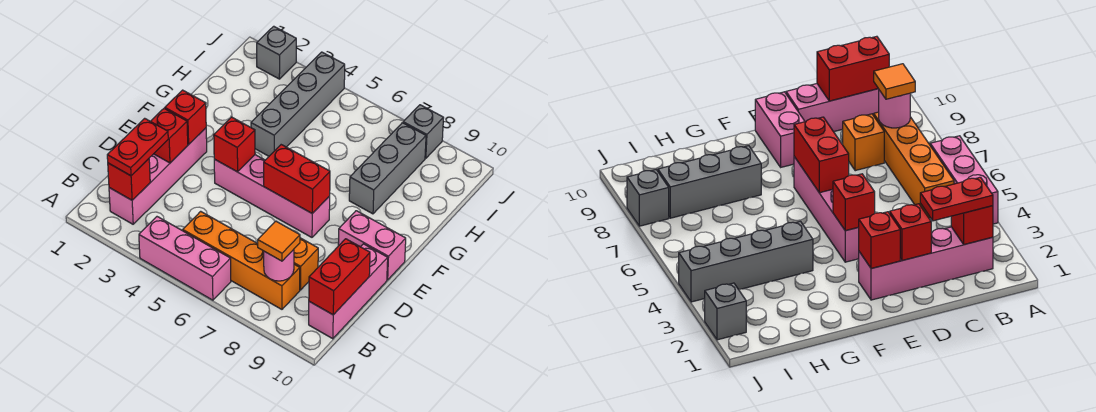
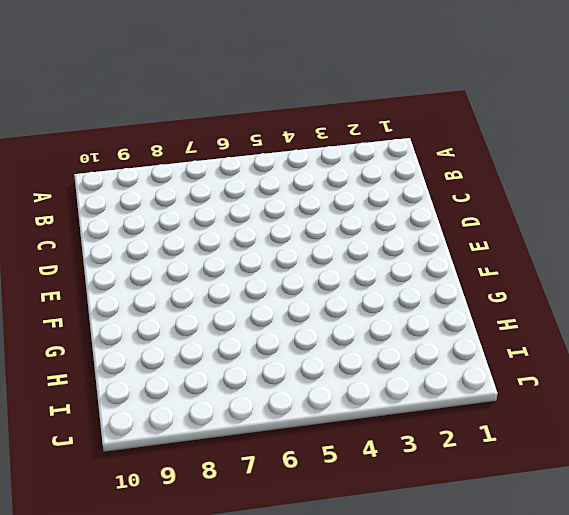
none -> pink brick A4:A6 level 1
none -> pink brick B2:E2 level 1
none -> orange brick B5:B8 level 1

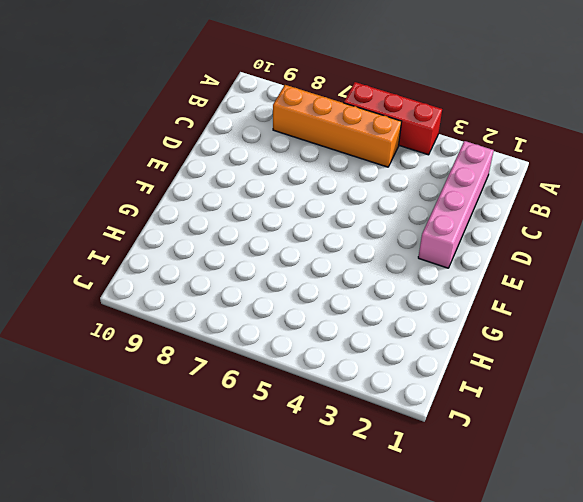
red brick A4:A6 level 1 -> pink brick A4:A6 level 1
none -> pink brick B10:D10 level 1
none -> orange brick C8 level 1
none -> pink brick E4:E7 level 1

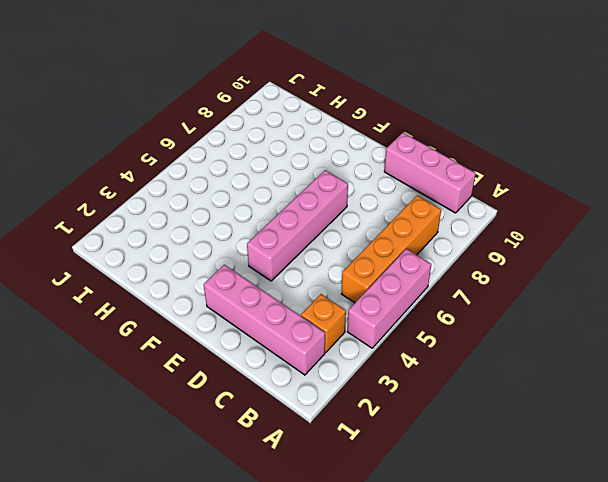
orange brick B3 level 1 -> orange brick C8 level 1
none -> pink brick E9:E10 level 1
none -> grey brick G4:J4 level 1
none -> grey brick G8:I8 level 1

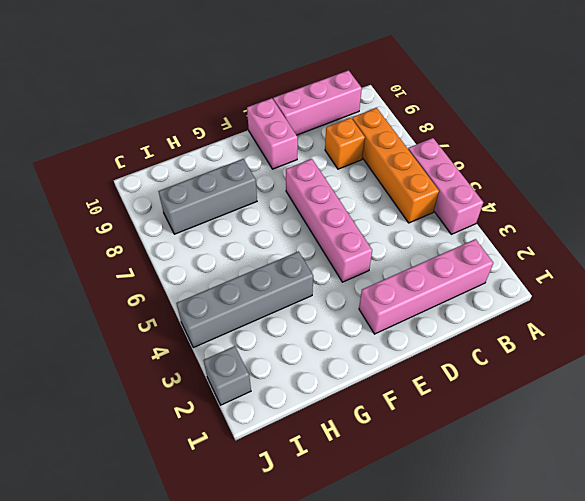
none -> grey brick J8 level 1
none -> red brick B2 level 2
none -> pink round brick B8 level 2

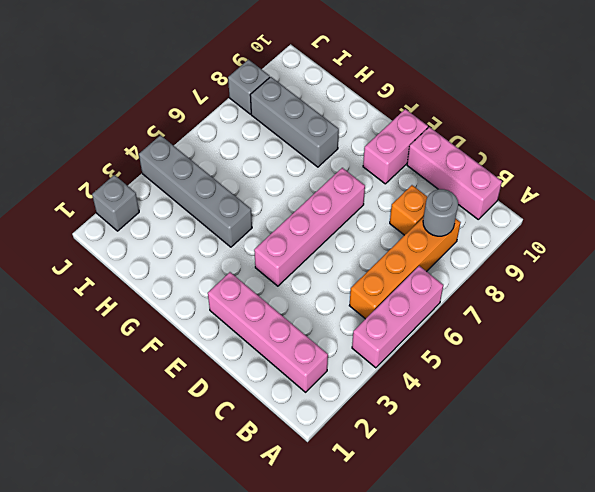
grey round brick B8 level 2 -> pink round brick B8 level 2
none -> red brick B2 level 2
none -> red brick B10:C10 level 2
none -> red brick D2 level 2

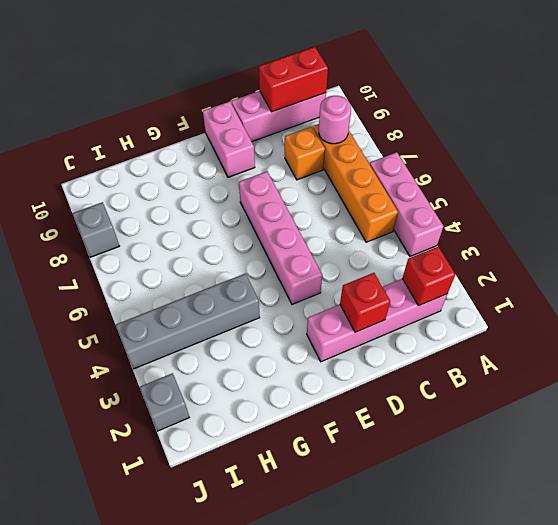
none -> grey brick G8:I8 level 1
none -> red brick E2 level 2
none -> red brick E4 level 2

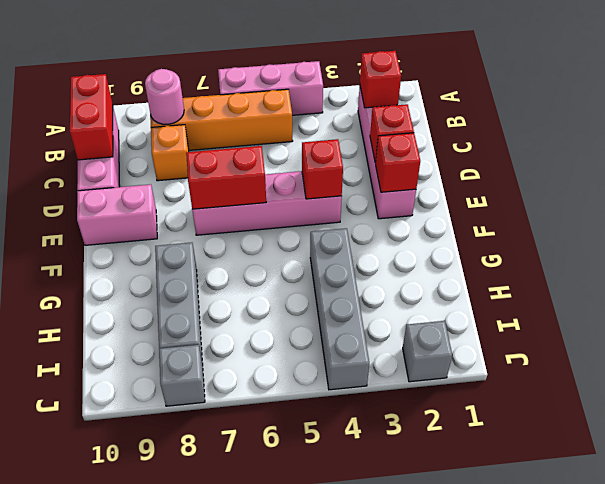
none -> red plate B2:C2 level 3
none -> orange tile B8 level 3

